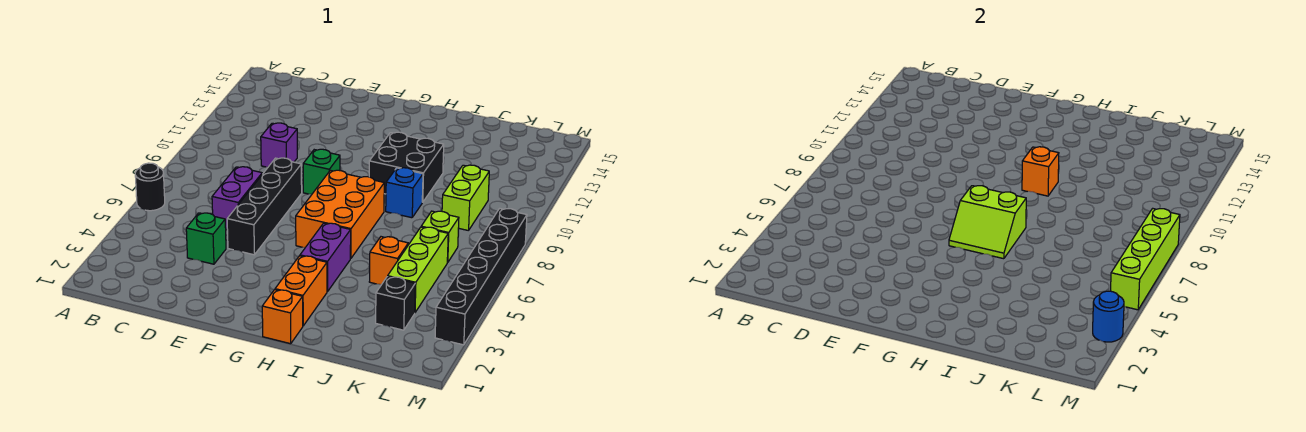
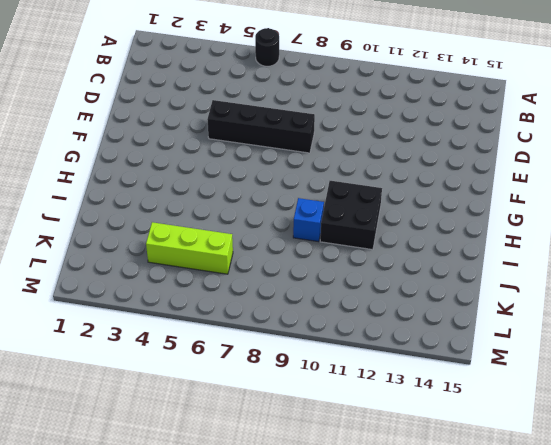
none -> green brick D4 level 1
none -> purple brick D6:D7 level 1
none -> purple brick D10 level 1

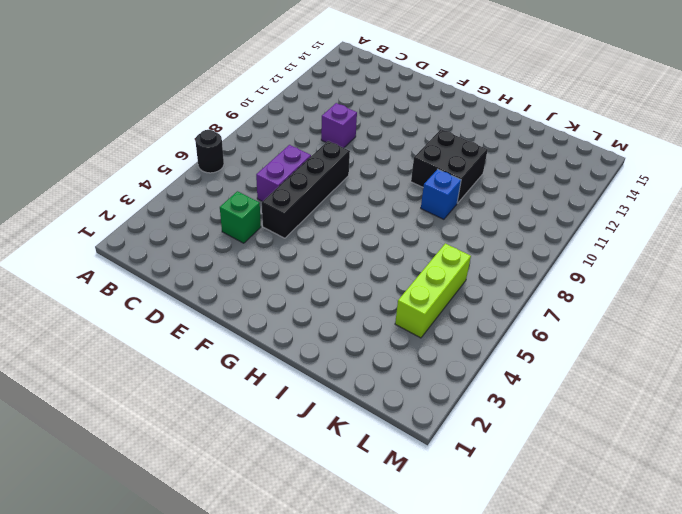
none -> green brick F9 level 1
none -> orange brick G6:H8 level 1
none -> orange brick H1 level 1

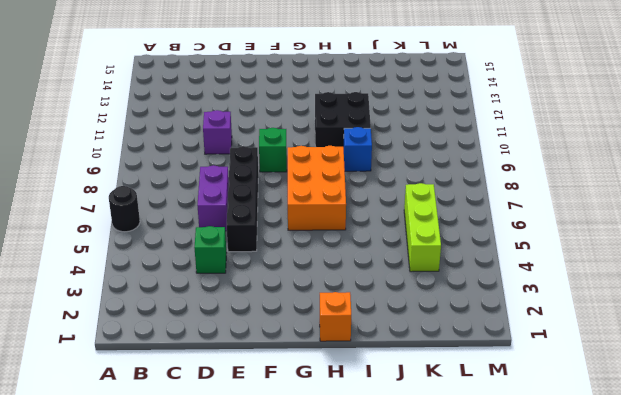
none -> orange brick H2:H3 level 1
none -> purple brick H4:H5 level 1
none -> orange brick J5 level 1

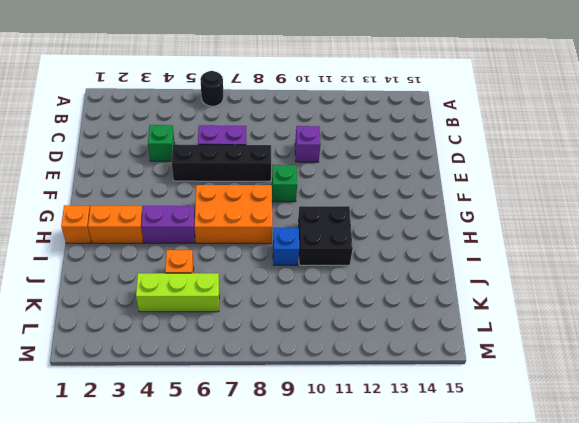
none -> black brick K3 level 1
none -> lime brick K7 level 1
none -> lime brick K9:K10 level 1

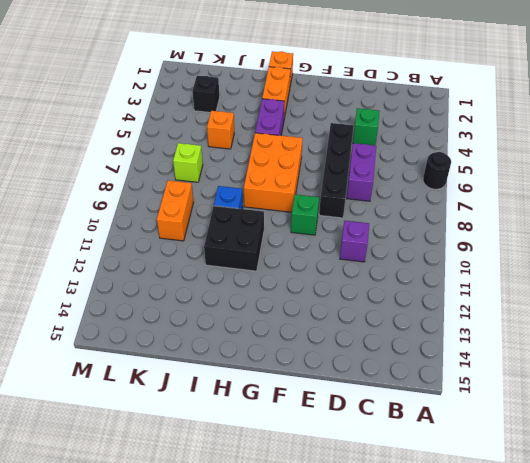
orange brick K9:K10 level 1 -> lime brick K9:K10 level 1
none -> lime brick K4:K6 level 1
none -> black brick M3:M8 level 1
none -> lime slope G6:H7 level 2 top 7

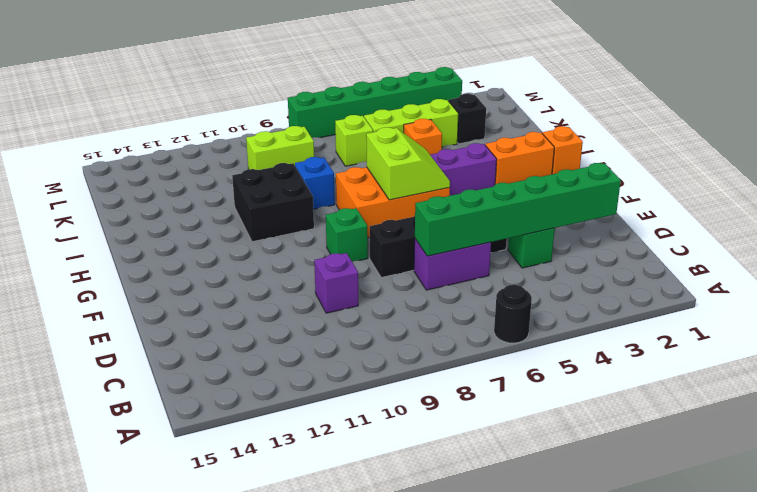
green brick D2:D7 level 2 -> none
green brick M3:M8 level 1 -> black brick M3:M8 level 1
none -> orange brick H10 level 2
none -> blue round brick M3 level 2
none -> lime brick M5:M8 level 2

